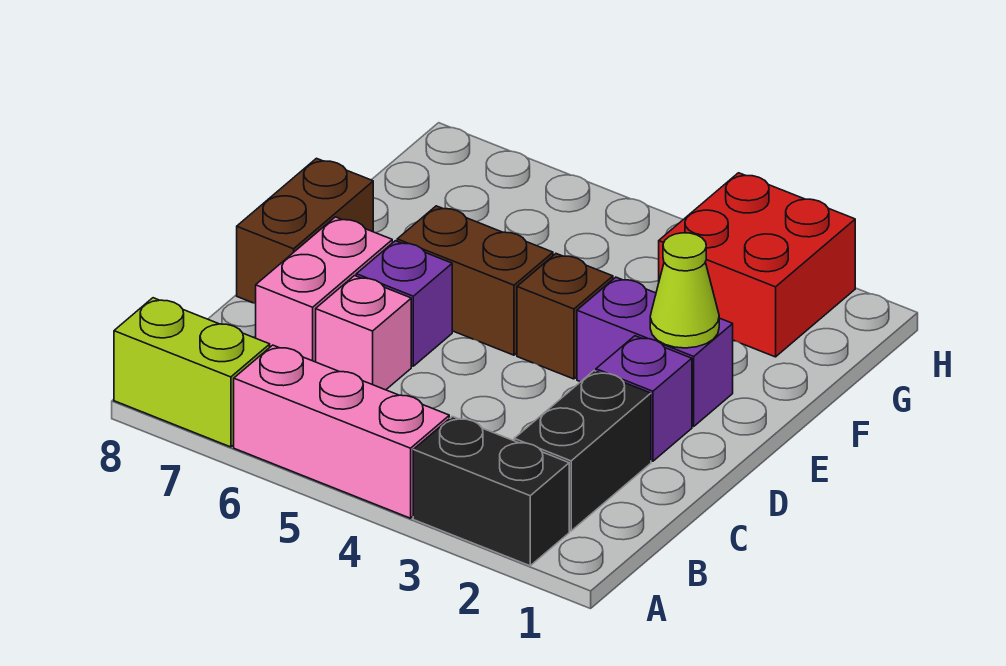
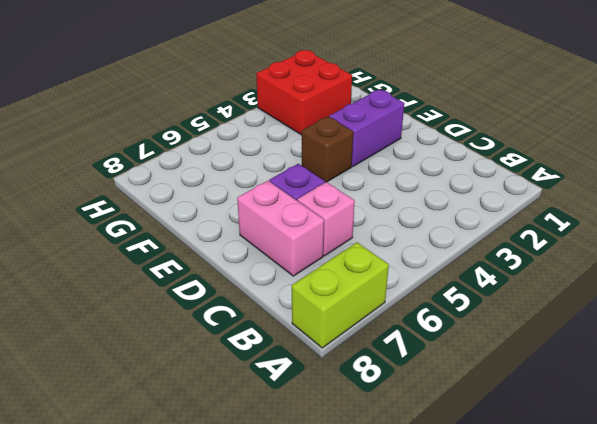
none -> black brick A2:A3 level 1
none -> pink brick A4:A6 level 1
none -> black brick B2:C2 level 1

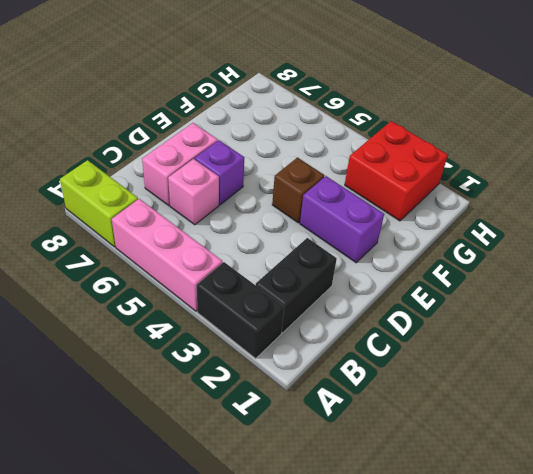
none -> purple brick D2 level 1
none -> brown brick D8:E8 level 1
none -> brown brick E5:E6 level 1

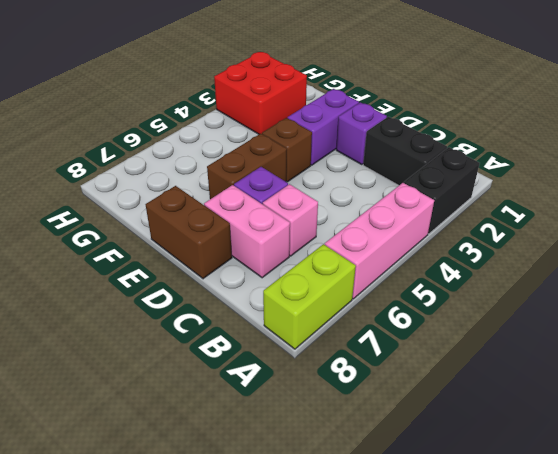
none -> lime cone E2 level 2

